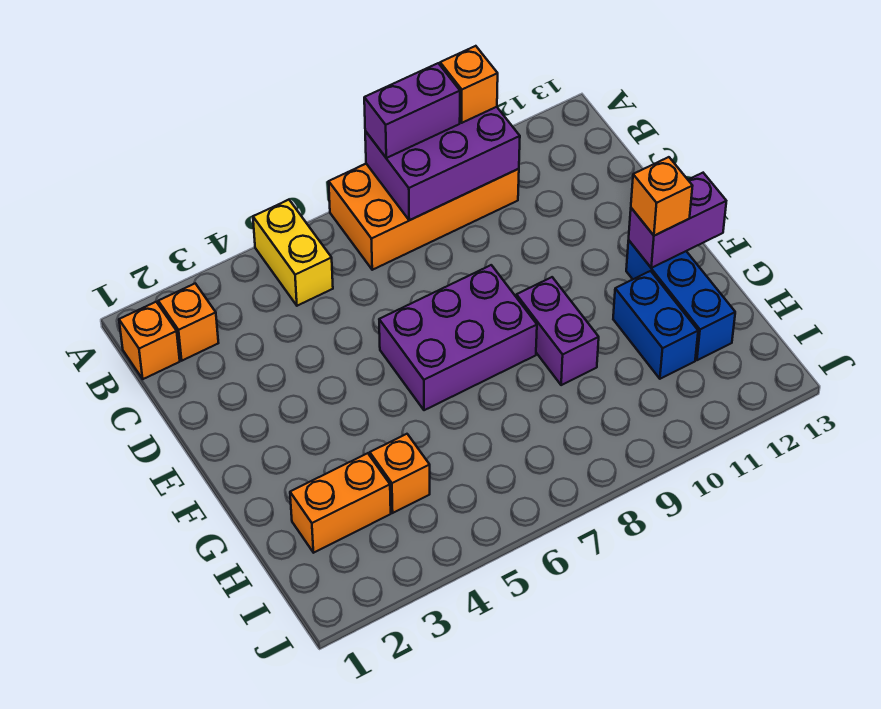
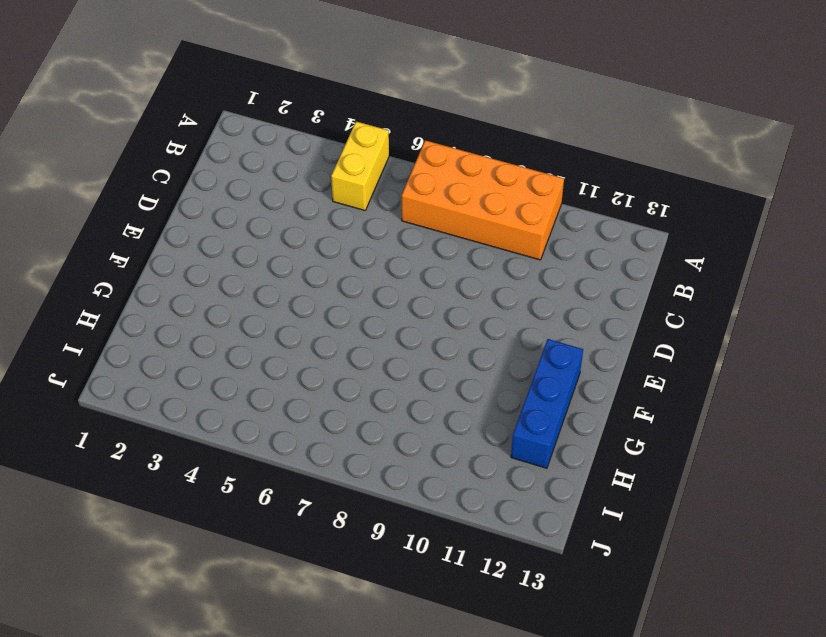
none -> orange brick B1 level 1
none -> orange brick B2 level 1
none -> purple brick E6:F8 level 1

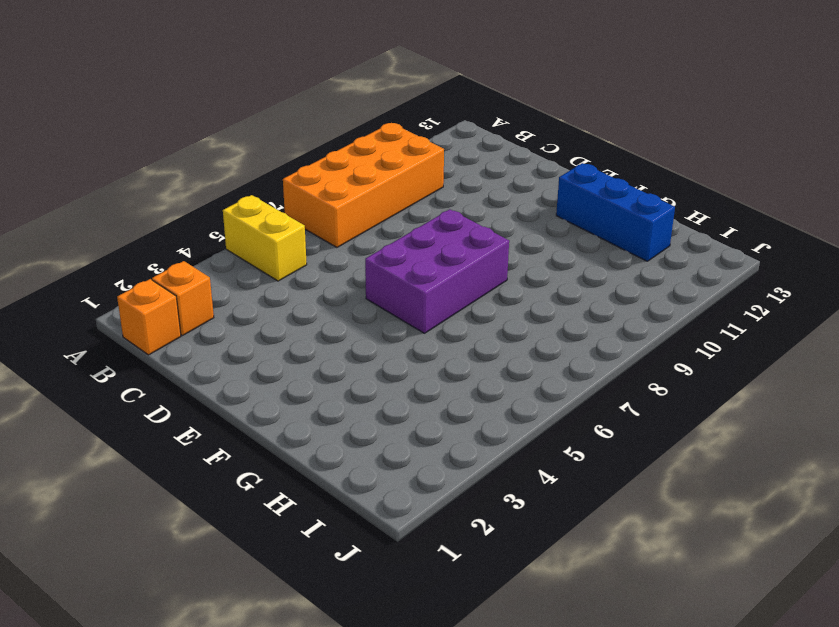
none -> purple brick F9:G9 level 1
none -> blue brick G11:H11 level 1
none -> orange brick H2:H3 level 1

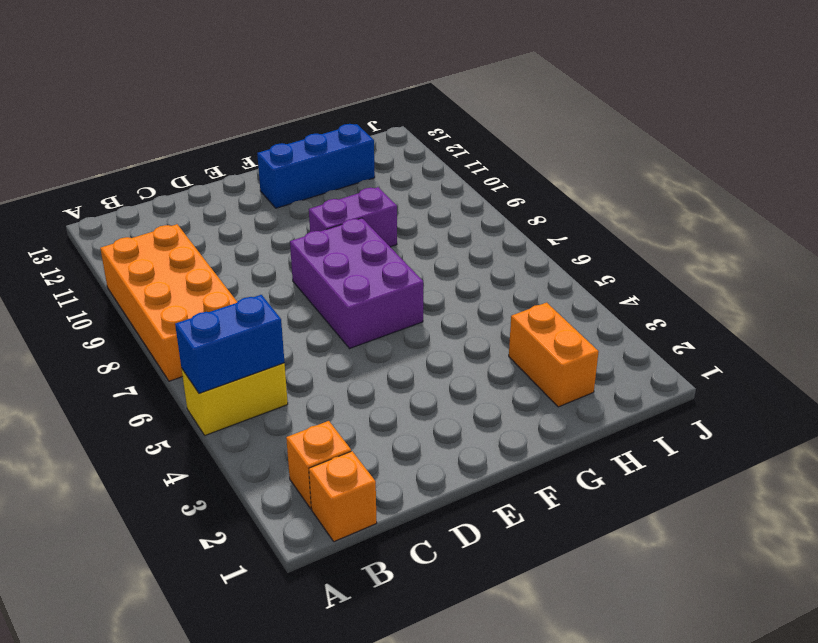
blue brick A5:B5 level 2 -> blue brick G11:H11 level 1
none -> orange brick H4 level 1
none -> purple brick A8:B10 level 2
none -> purple brick F12:F13 level 2

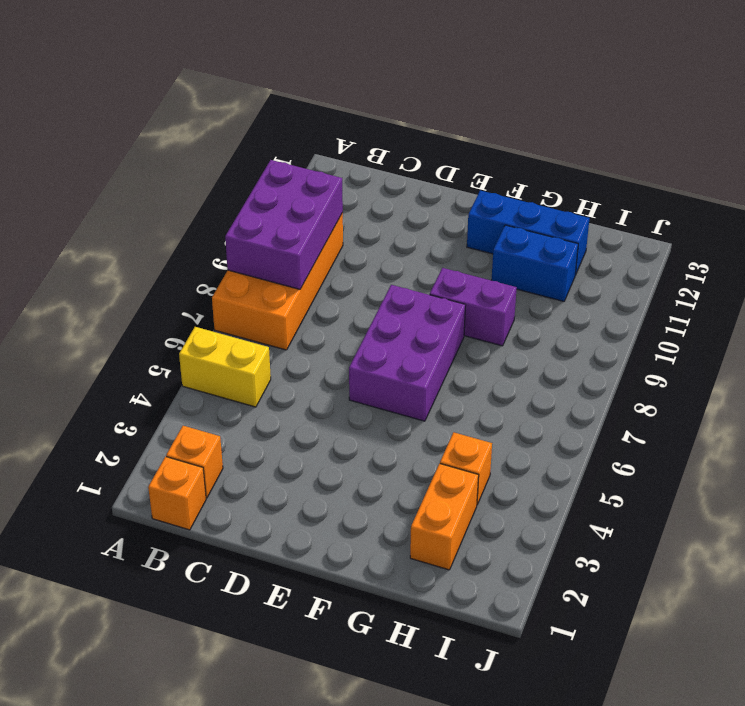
none -> purple brick F12:F13 level 2
none -> purple brick A8:A9 level 3
none -> orange brick A10 level 3

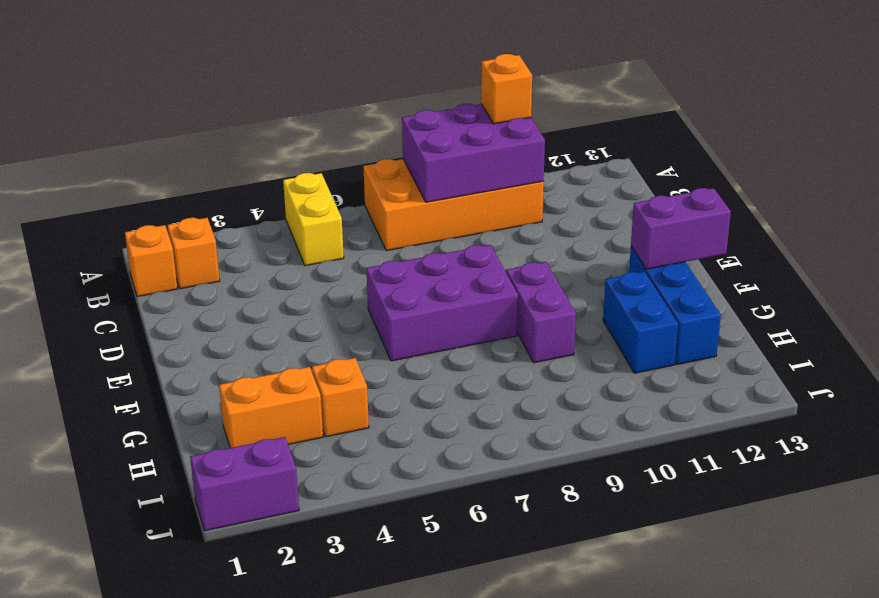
purple brick J1:J2 level 1 -> purple brick A8:A9 level 3
none -> orange brick F12 level 3

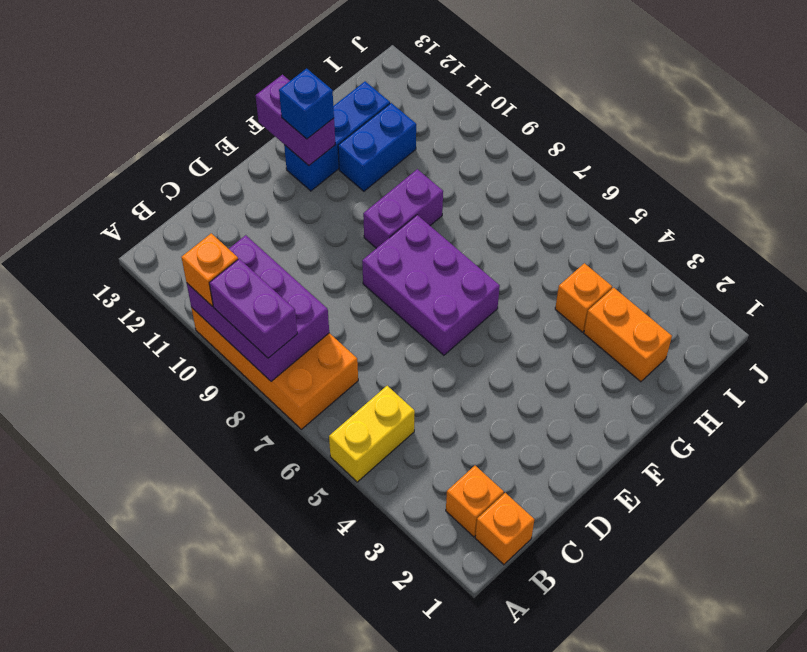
blue brick F12 level 3 -> orange brick F12 level 3

